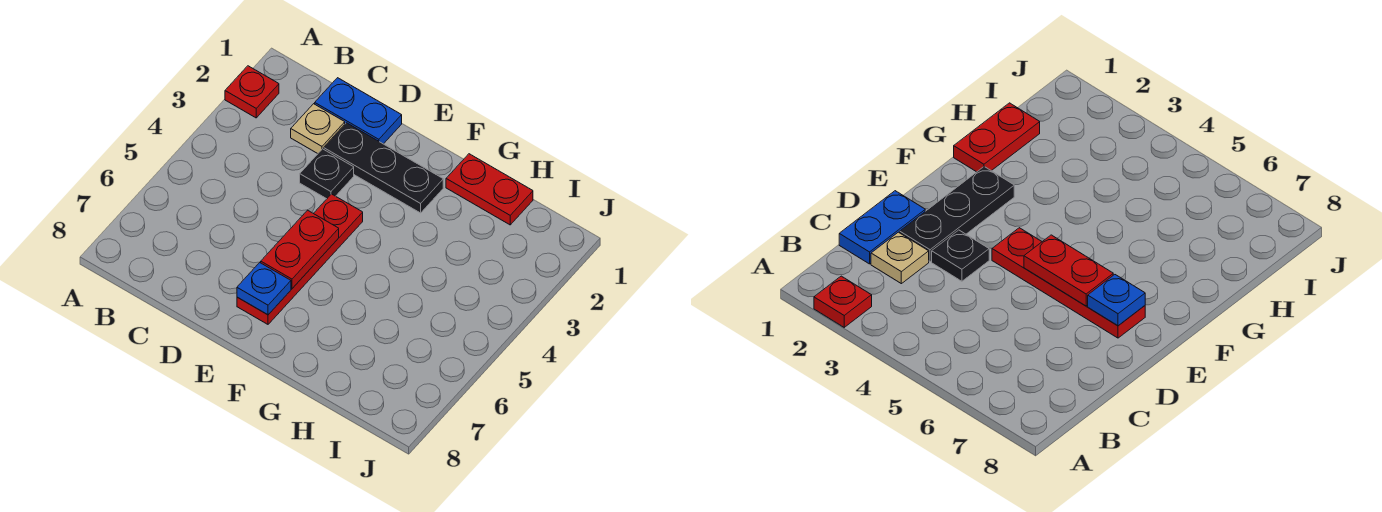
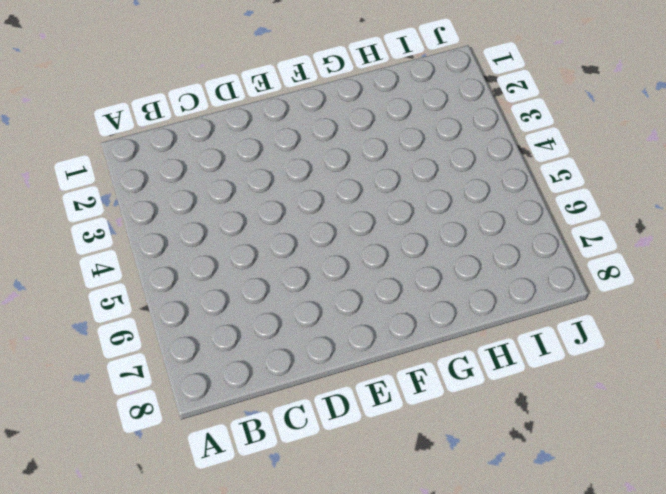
none -> red plate A2 level 1
none -> blue plate C1:D1 level 1

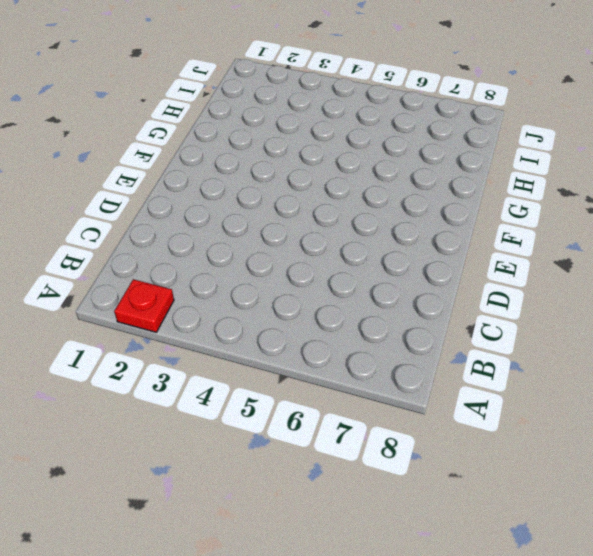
none -> blue plate C1:D1 level 1
none -> tan plate C2 level 1

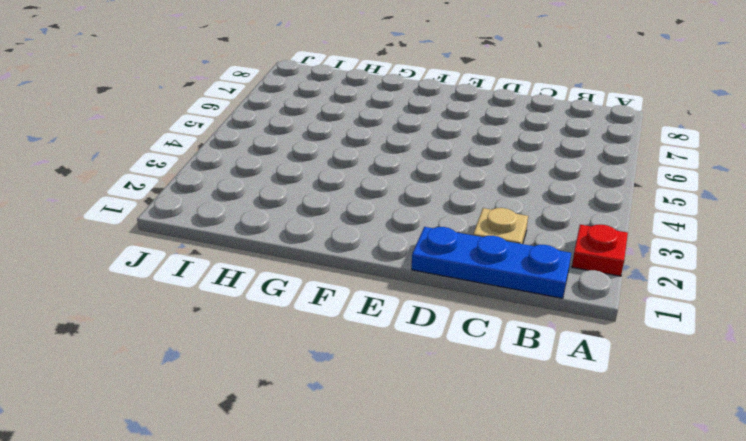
blue plate B1:D1 level 1 -> blue plate C1:D1 level 1
none -> black plate D2:F2 level 1
none -> black plate D3 level 1

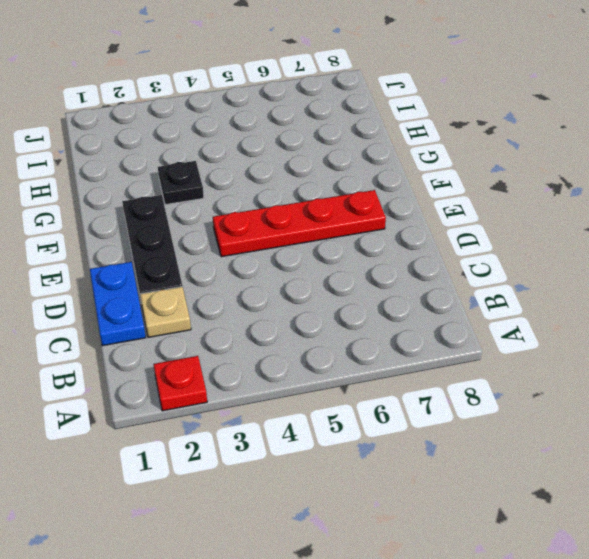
black plate G3 level 1 -> black plate D3 level 1
none -> red plate G1:H1 level 1
none -> red plate E5:E6 level 2

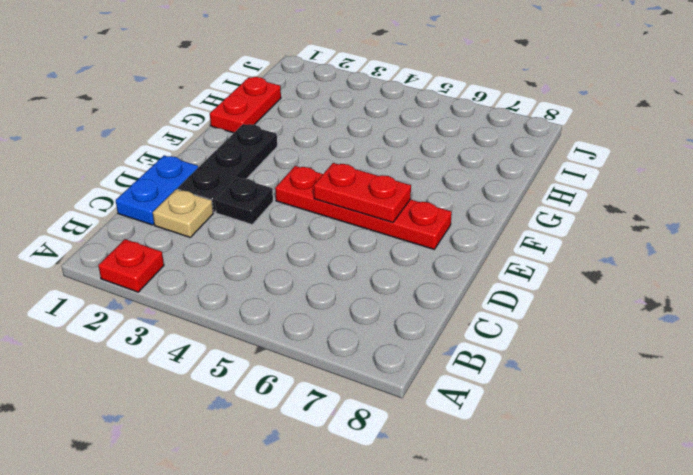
none -> blue plate E7 level 2

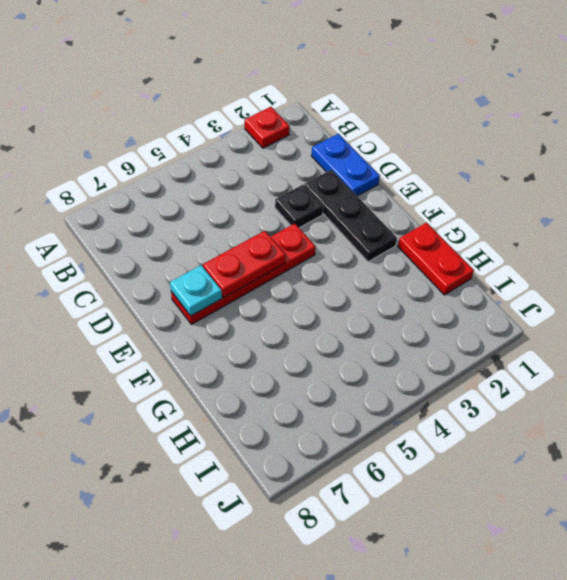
cyan plate E7 level 2 -> blue plate E7 level 2
none -> tan plate C2 level 1

